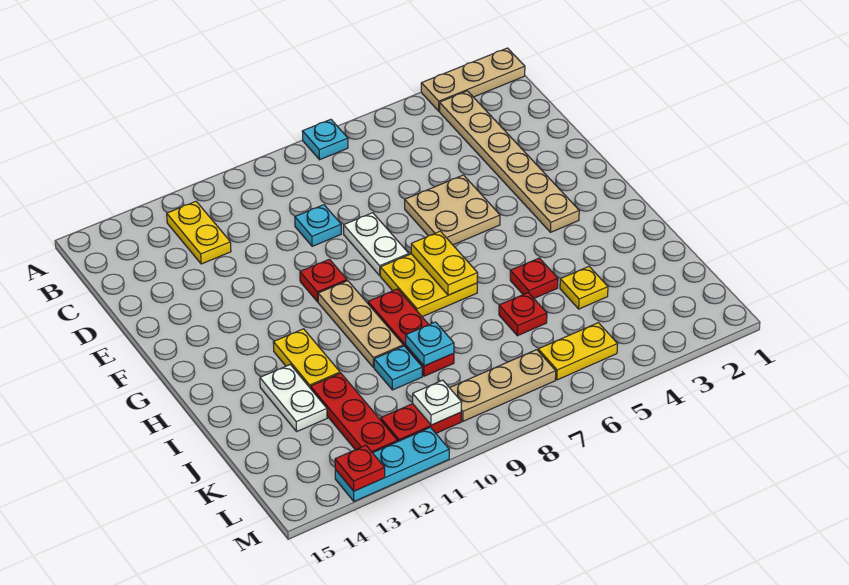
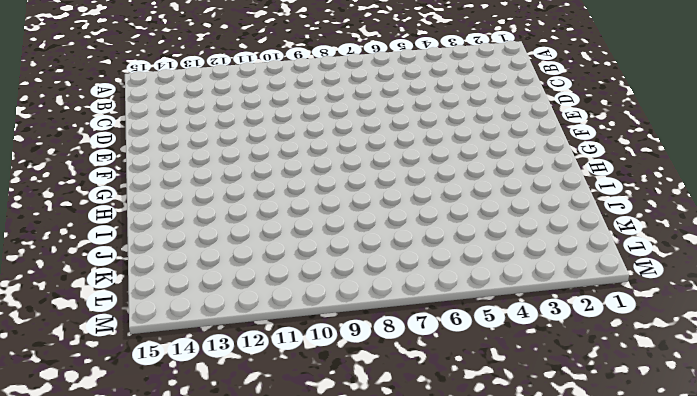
none -> tan plate A1:A3 level 1
none -> cyan plate A7 level 1
none -> tan plate B3:G3 level 1

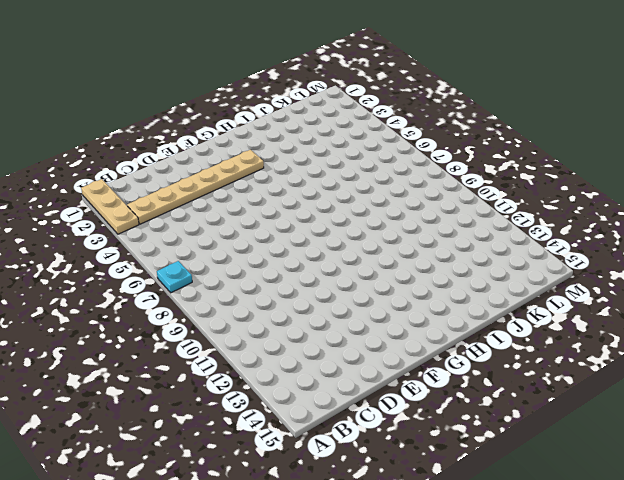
none -> yellow plate B12:C12 level 1
none -> cyan plate D9 level 1
none -> tan plate E5:F6 level 1

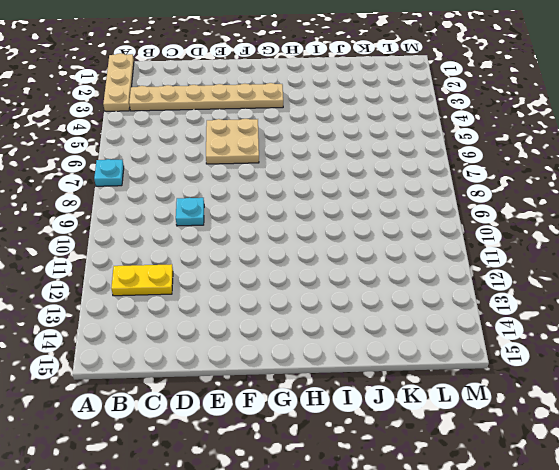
none -> white plate E8:F8 level 1
none -> red plate F10 level 1
none -> yellow plate G7:H8 level 1

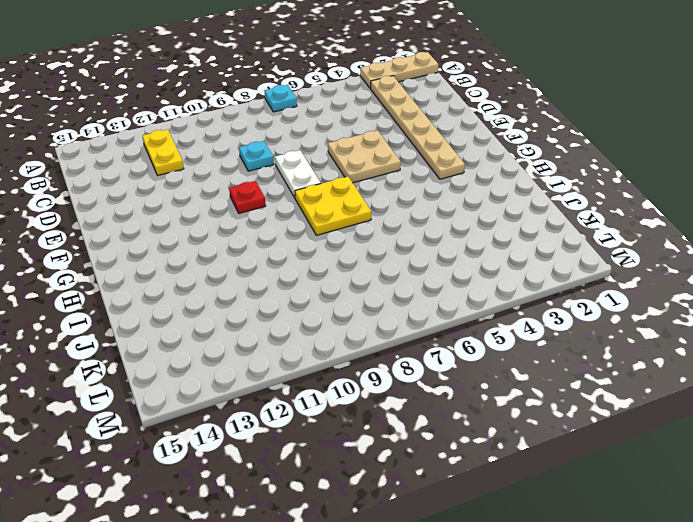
none -> tan plate G10:I10 level 1
none -> red plate H9:J9 level 1
none -> yellow plate H12:I12 level 1

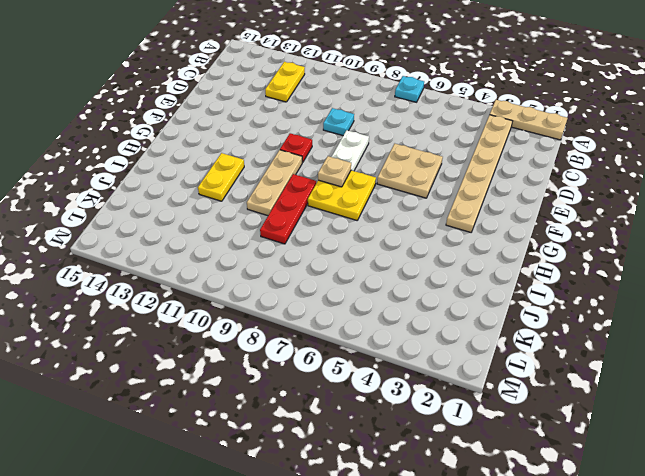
tan plate G8 level 2 -> none
none -> red plate I5 level 1
none -> white plate I13:J13 level 1
none -> yellow plate J4 level 1

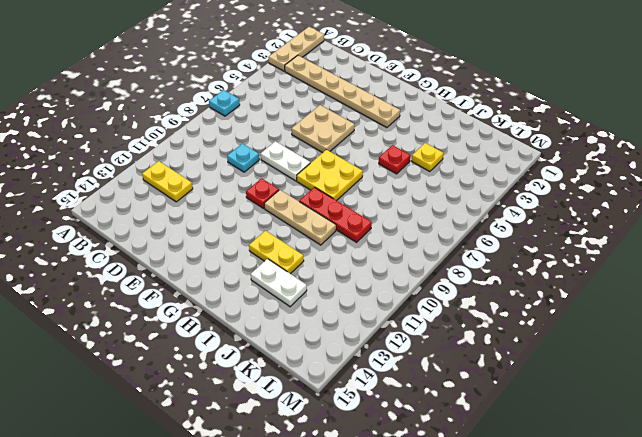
none -> red plate J6 level 1
none -> cyan plate J10 level 1
none -> red plate J12:L12 level 1

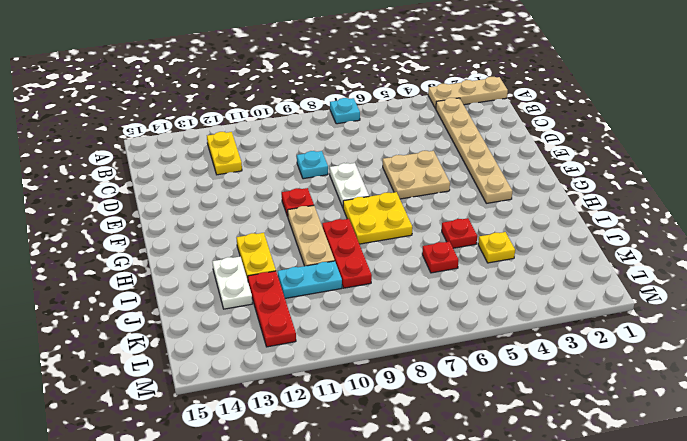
cyan plate J10:J11 level 1 -> cyan plate J10 level 1
none -> yellow plate L5:L6 level 1
none -> tan plate L7:L9 level 1
none -> red plate L10:L11 level 1

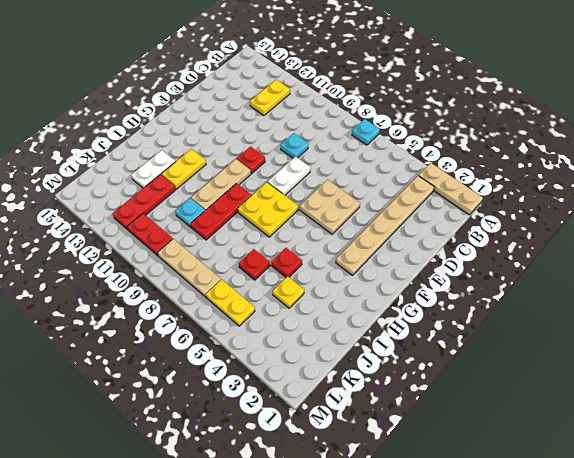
none -> cyan plate M11:M13 level 1
none -> yellow plate G7:H7 level 2
none -> cyan plate J9 level 2

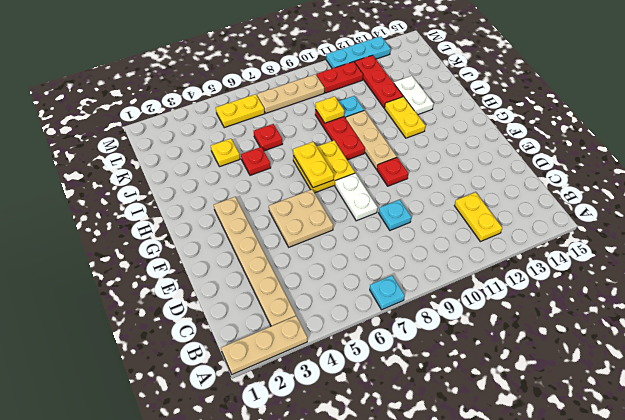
yellow plate J9 level 2 -> cyan plate J9 level 2
none -> white plate L10 level 2
none -> red plate M13 level 2

